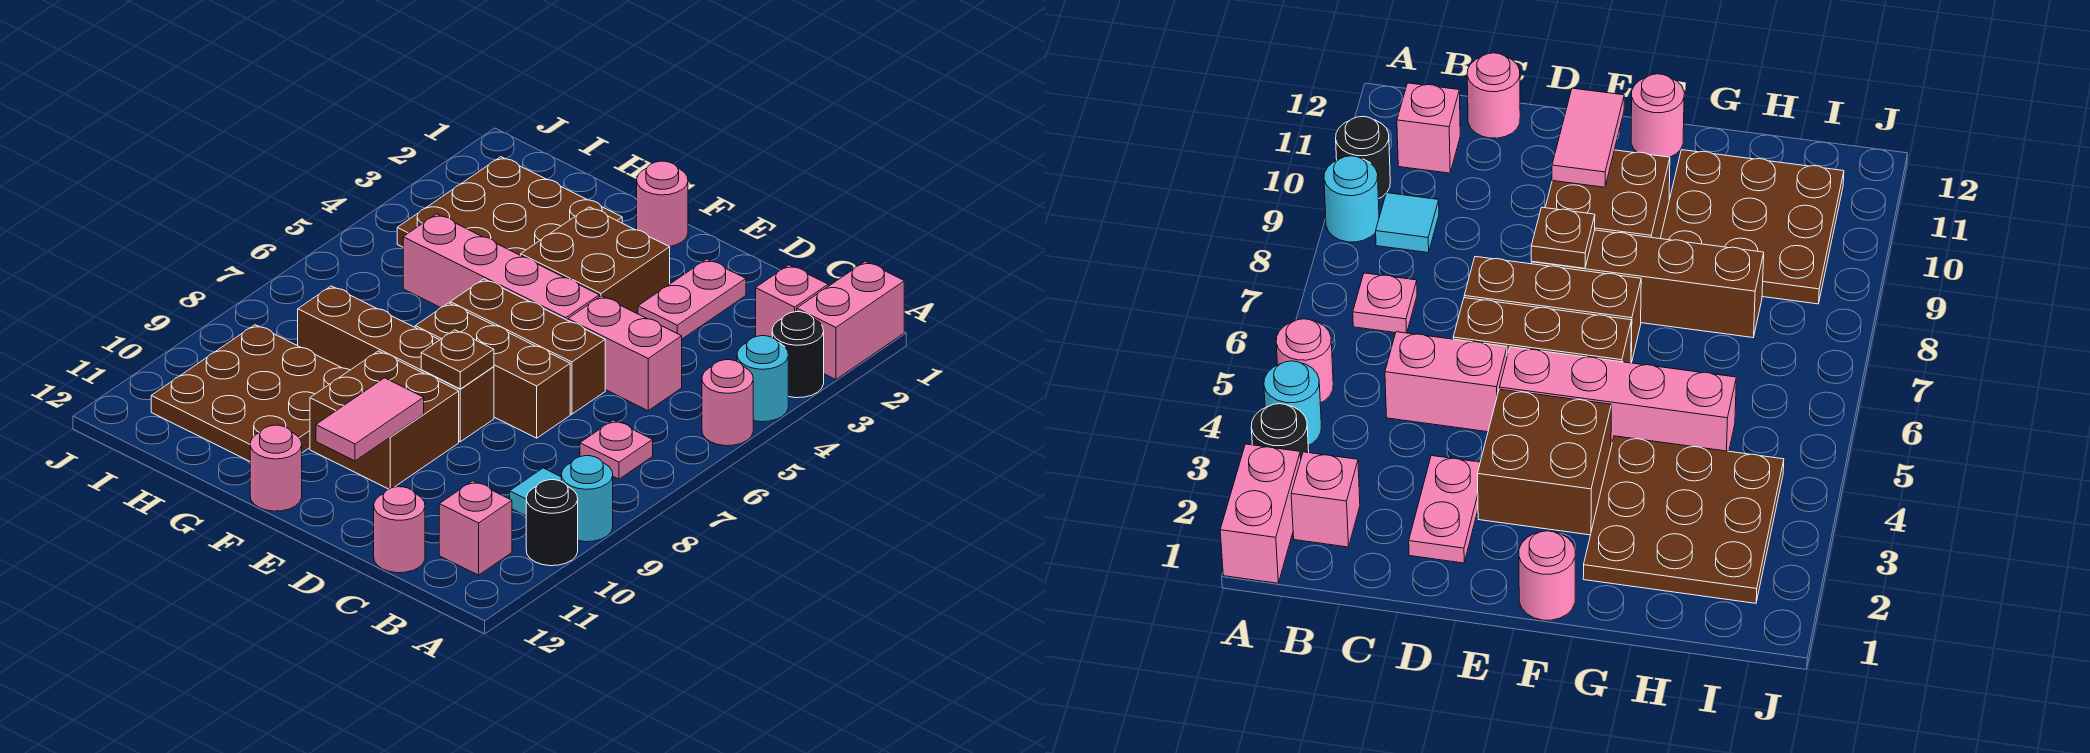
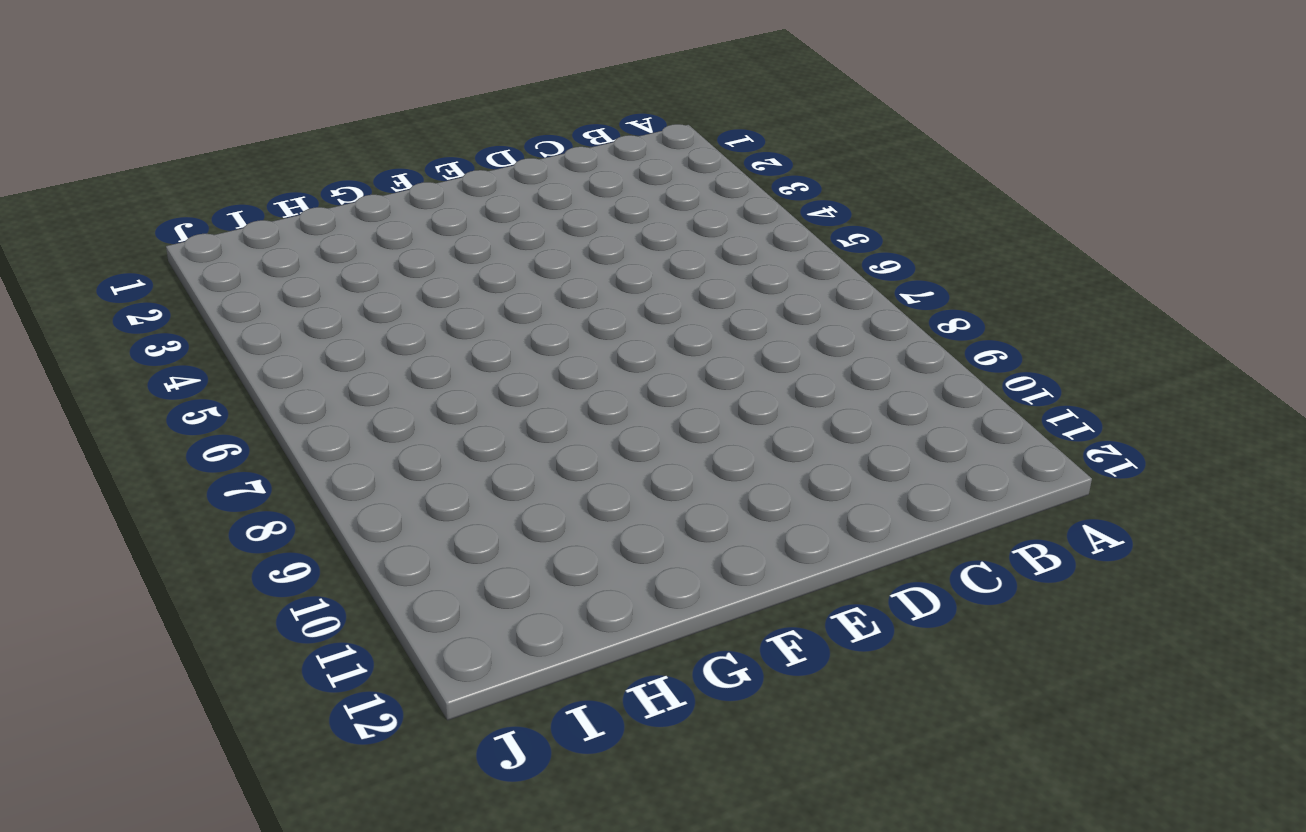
none -> pink brick A1:A2 level 1
none -> black round brick A3 level 1
none -> cyan round brick A4 level 1

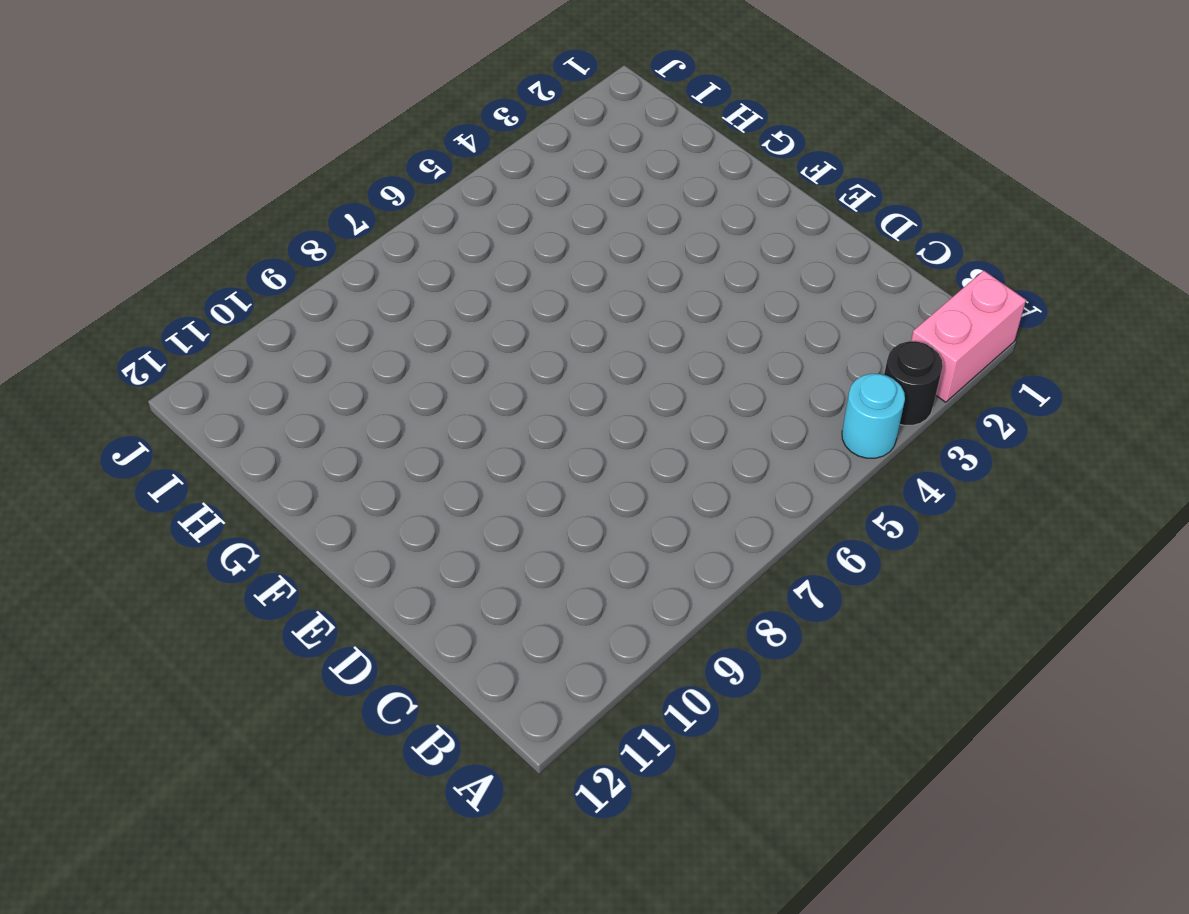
none -> pink round brick A5 level 1
none -> cyan round brick A9 level 1
none -> black round brick A10 level 1

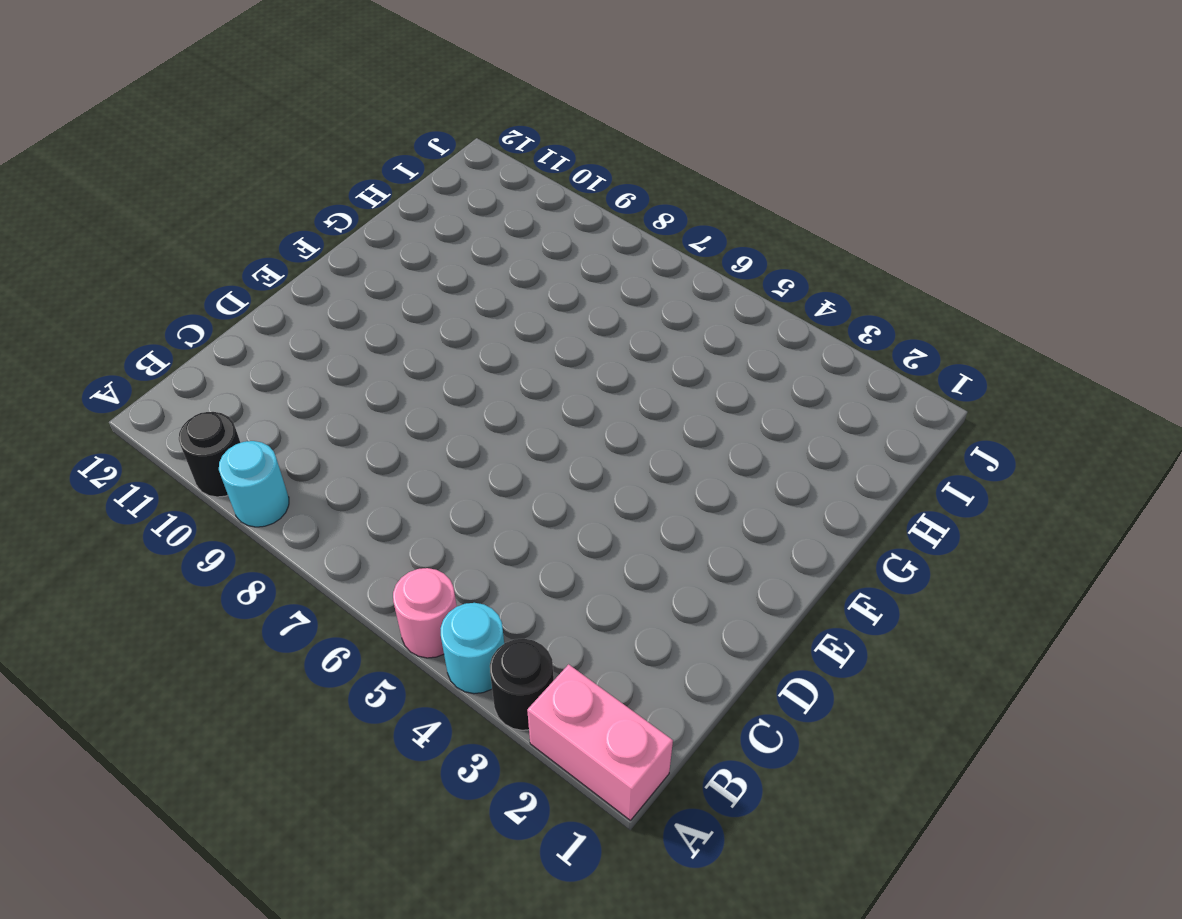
none -> pink brick B2 level 1
none -> pink plate B7 level 1
none -> cyan tile B9 level 1

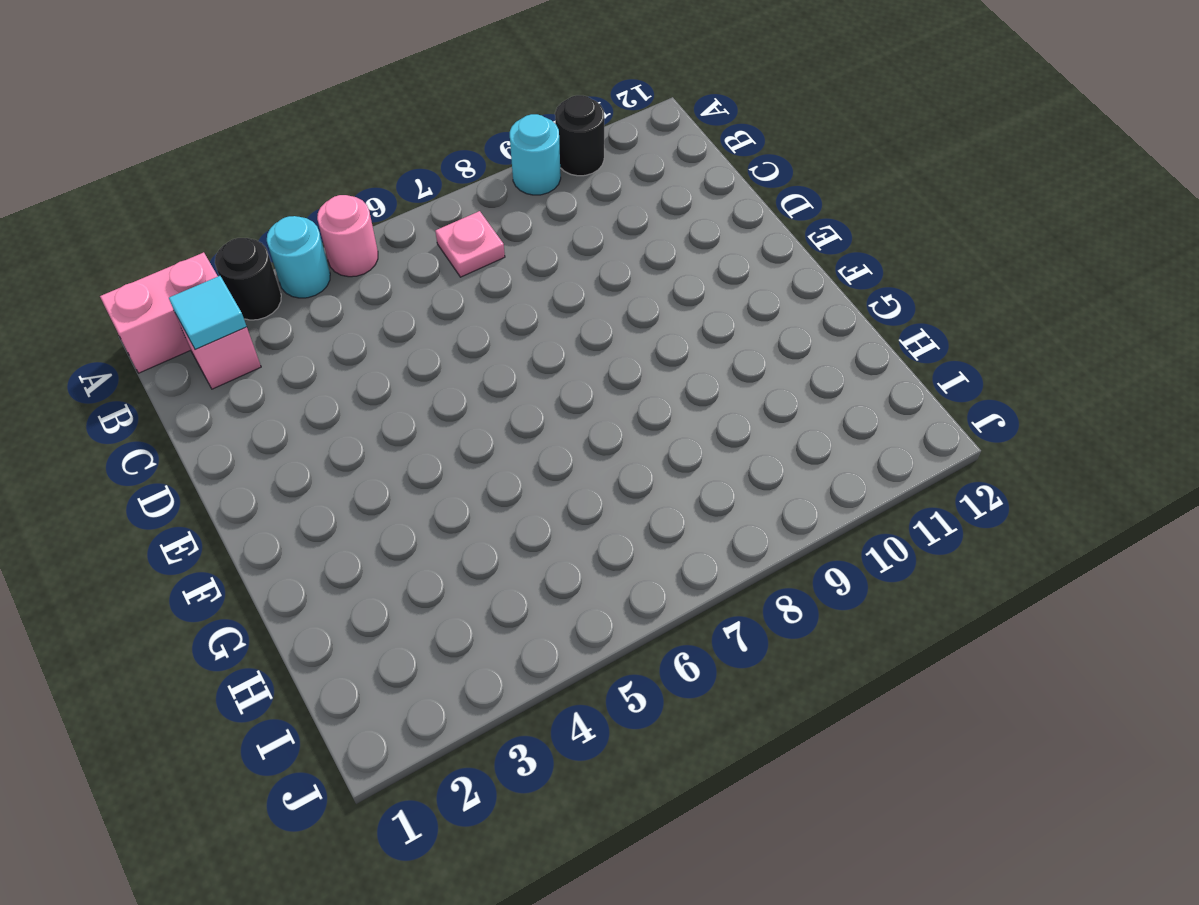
cyan tile B2 level 2 -> cyan tile B9 level 1
none -> pink brick B11 level 1
none -> pink brick C5:D5 level 1
none -> pink round brick C12 level 1

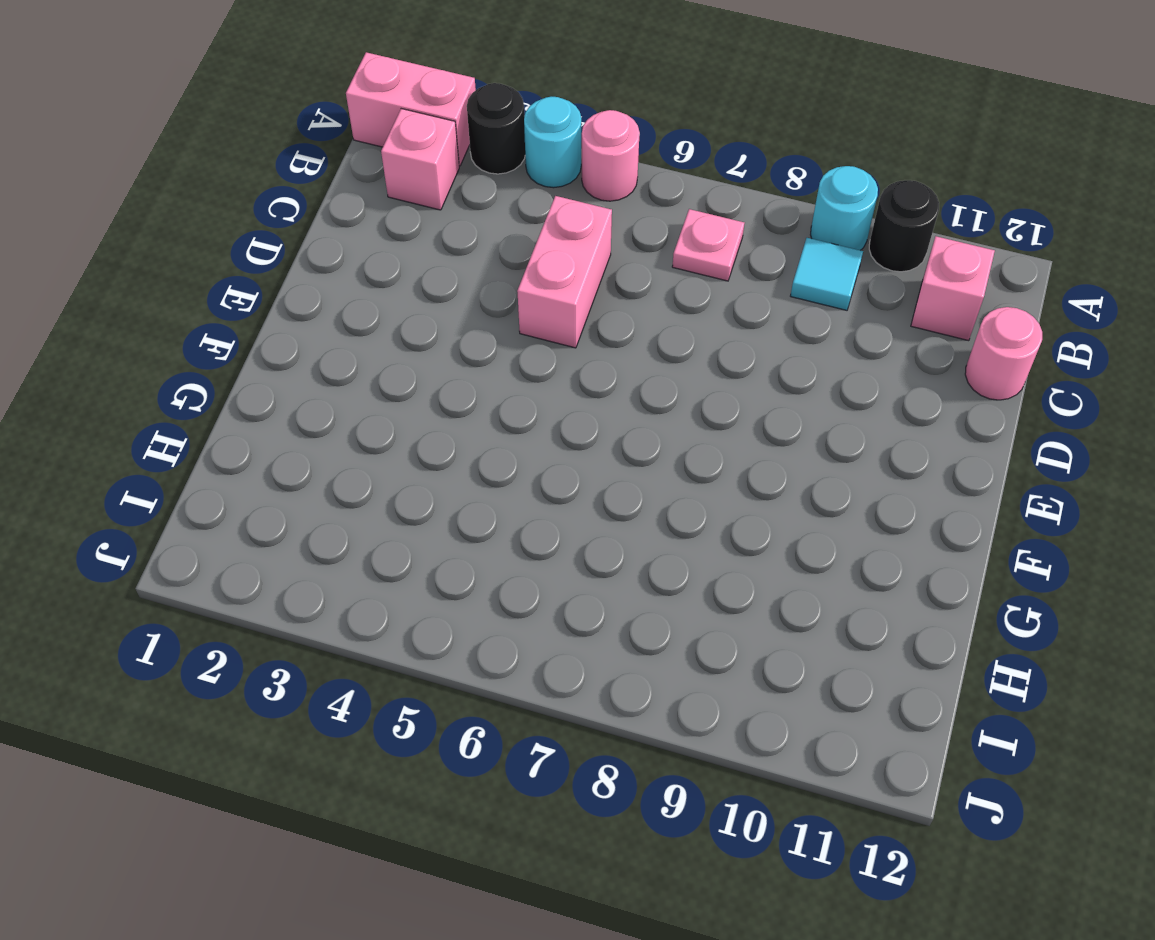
none -> pink plate D2:D3 level 1
none -> brown brick D6:F6 level 1
none -> brown brick D7:F7 level 1

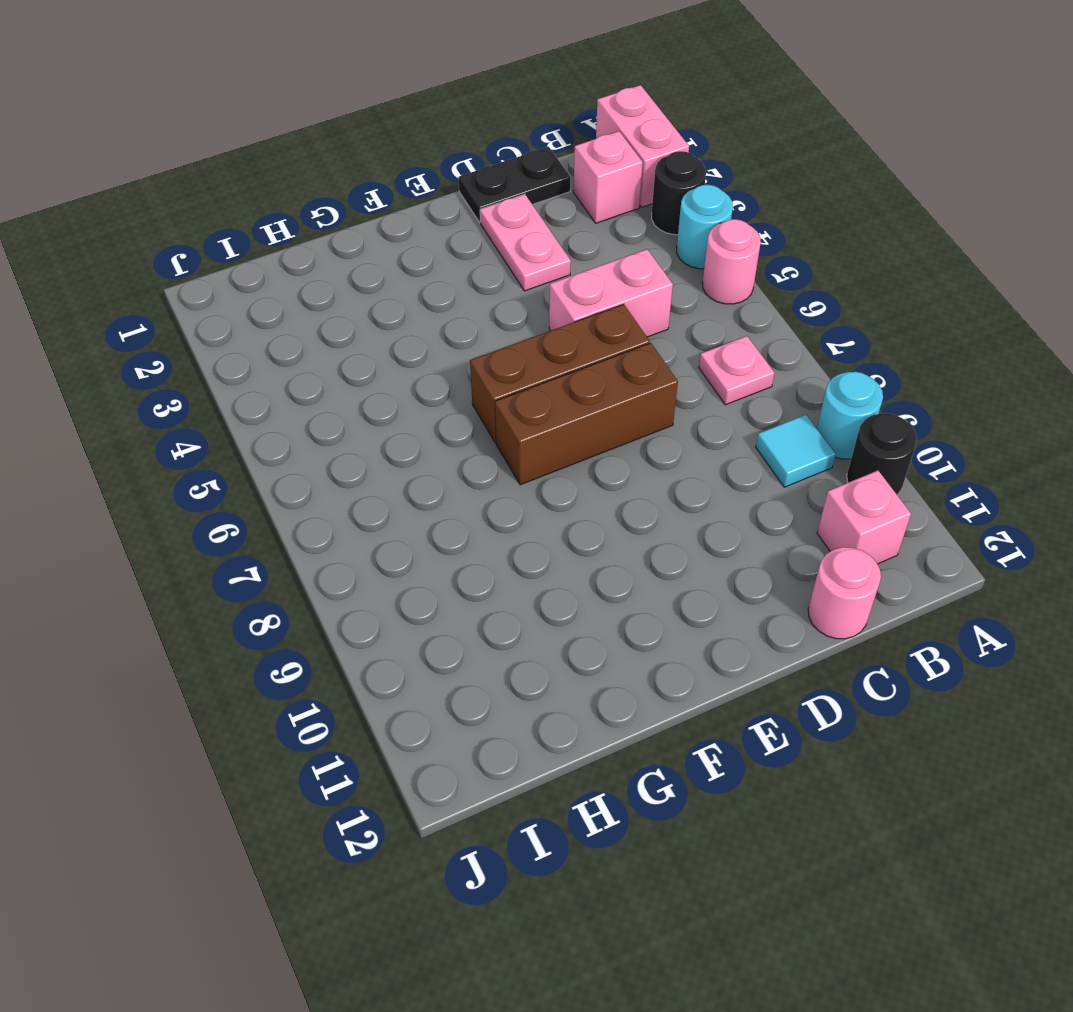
black plate C1:D1 level 1 -> none
none -> brown brick E3:F4 level 1
none -> pink brick E5:H5 level 1
none -> brown brick E8:H8 level 1

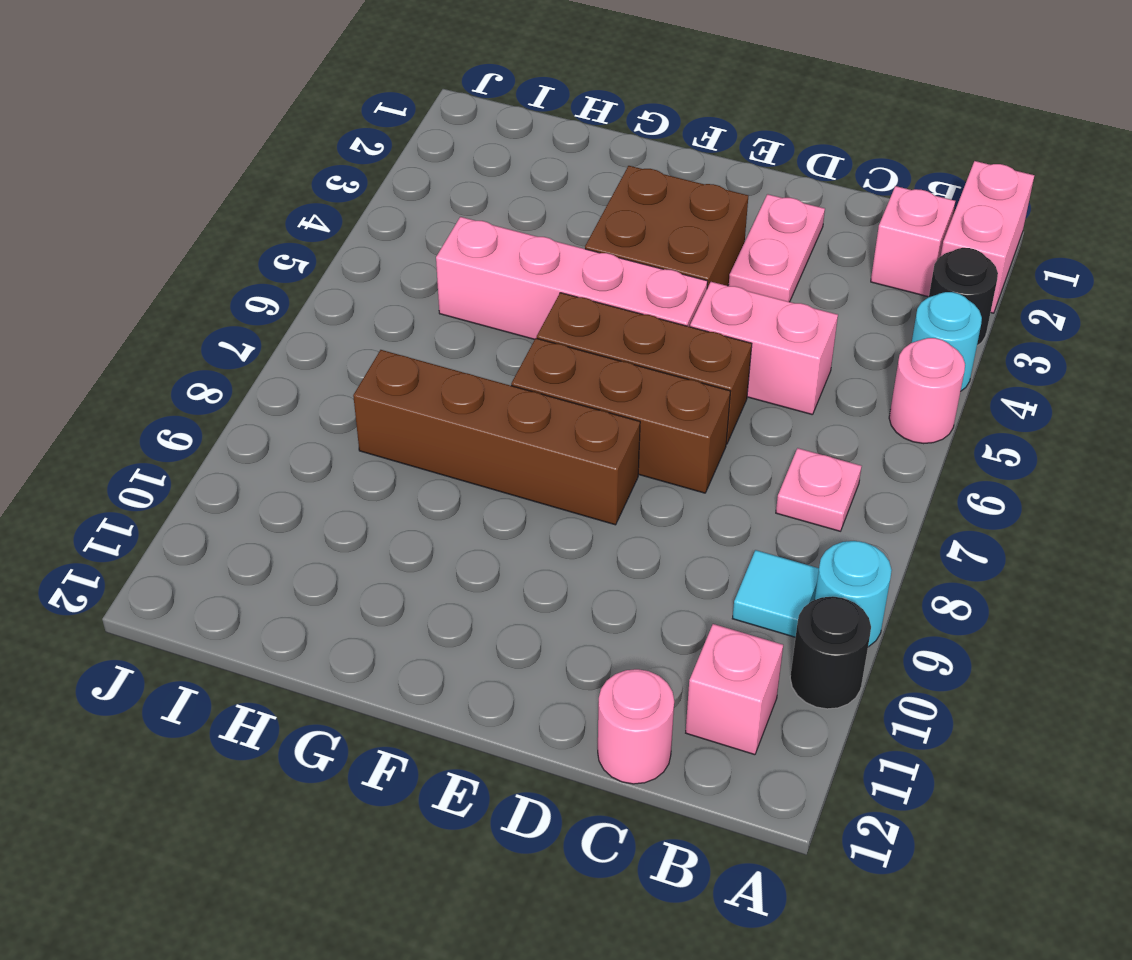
none -> brown brick E9:F10 level 1
none -> pink round brick F1 level 1
none -> pink round brick F12 level 1

